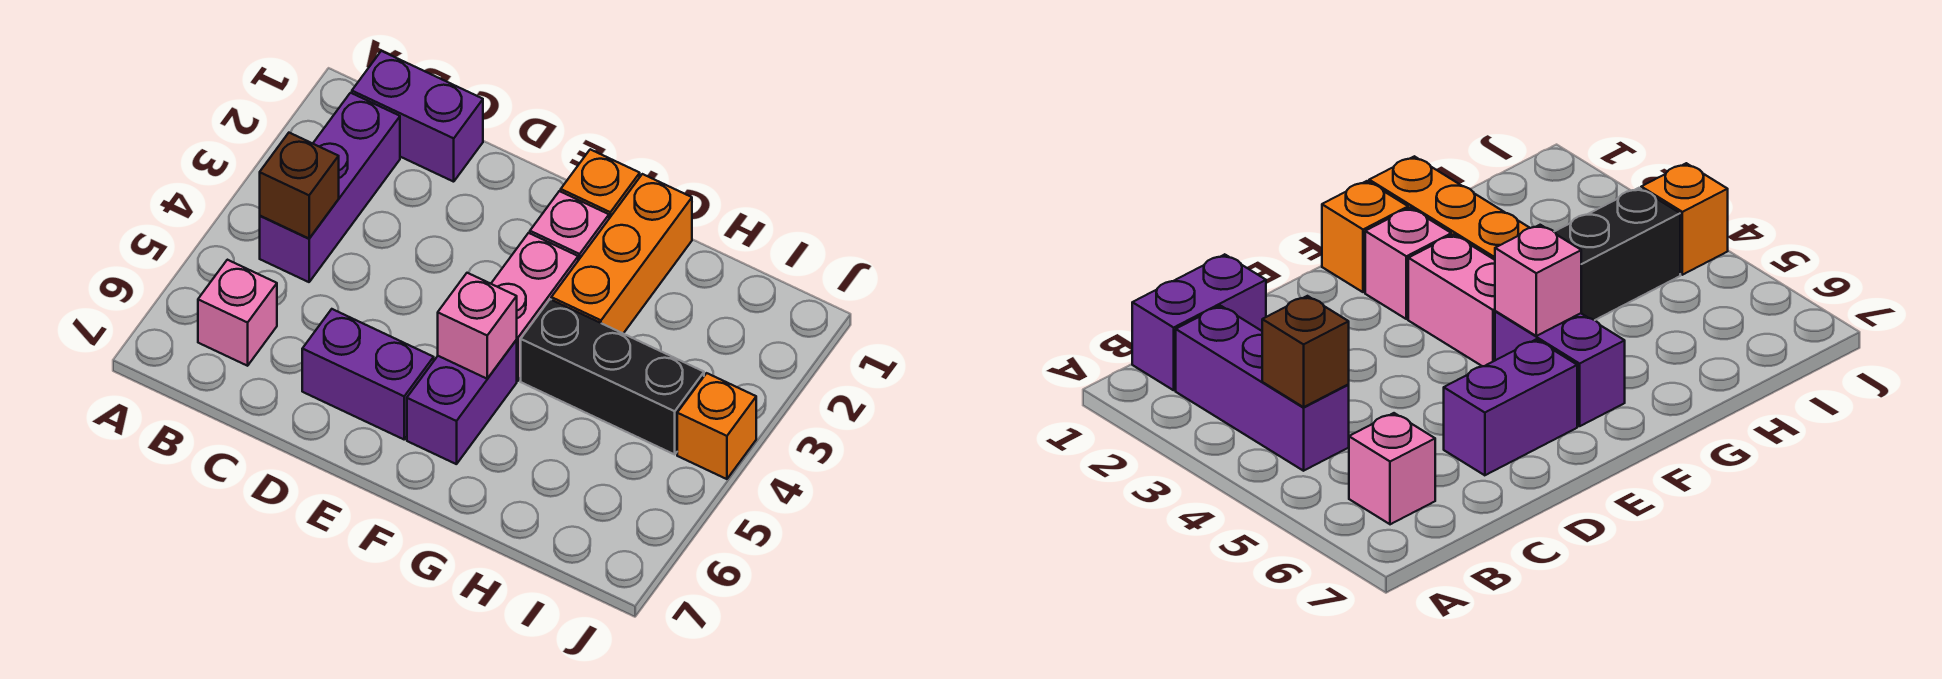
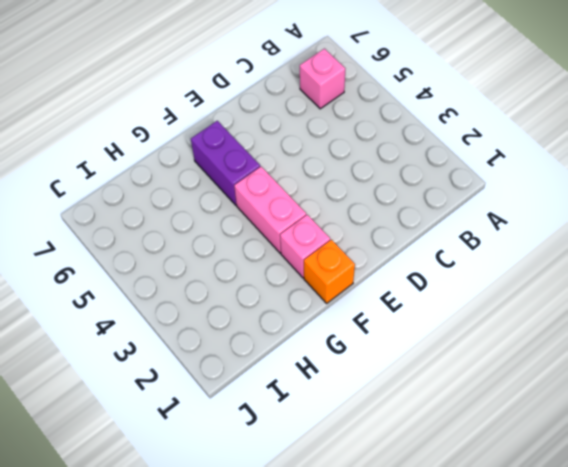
none -> purple brick B1:C1 level 1
none -> purple brick B2:B4 level 1
none -> purple brick D6:E6 level 1

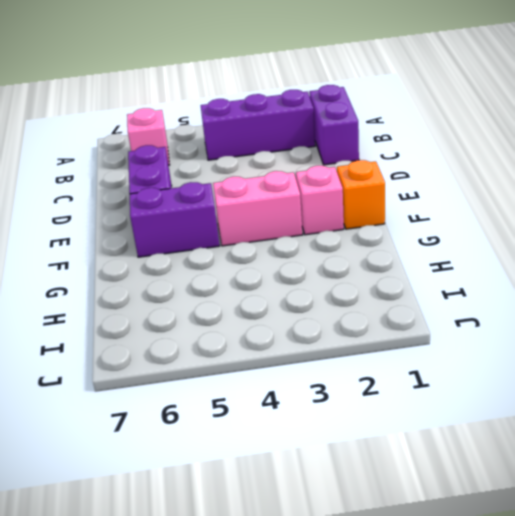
none -> orange brick G1:G3 level 1
none -> black brick G4:I4 level 1
none -> orange brick J4 level 1

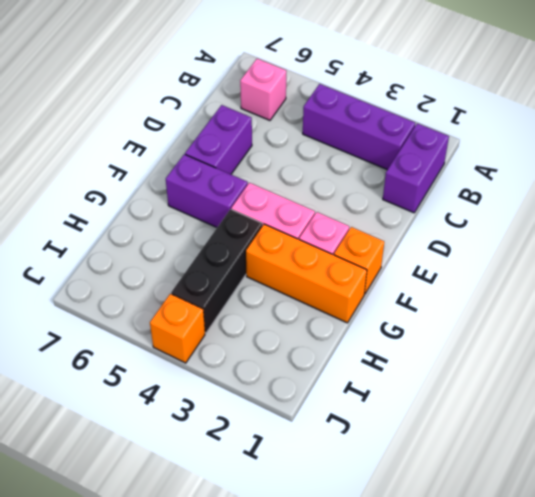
none -> brown brick B4 level 2
none -> pink brick F5 level 2

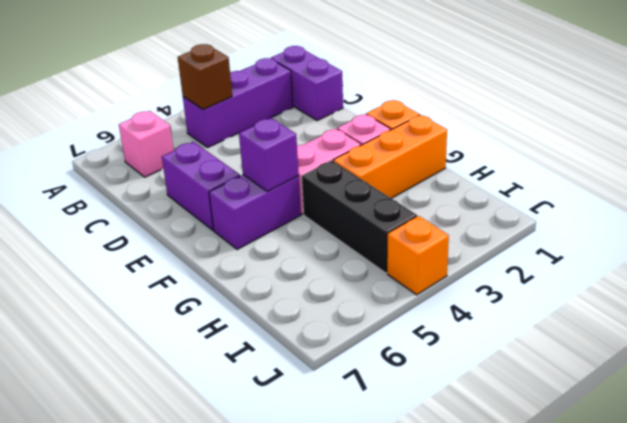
purple brick F5 level 2 -> pink brick F5 level 2

